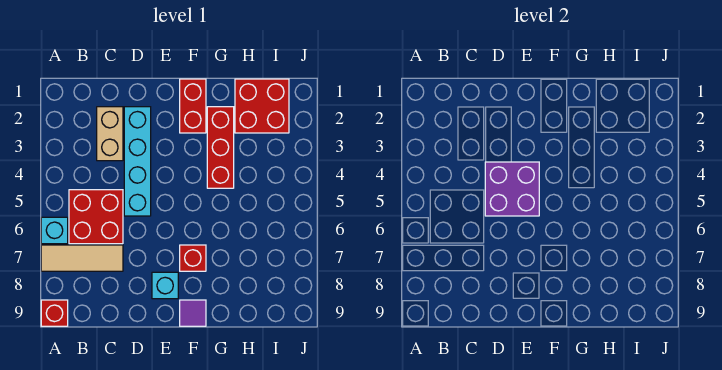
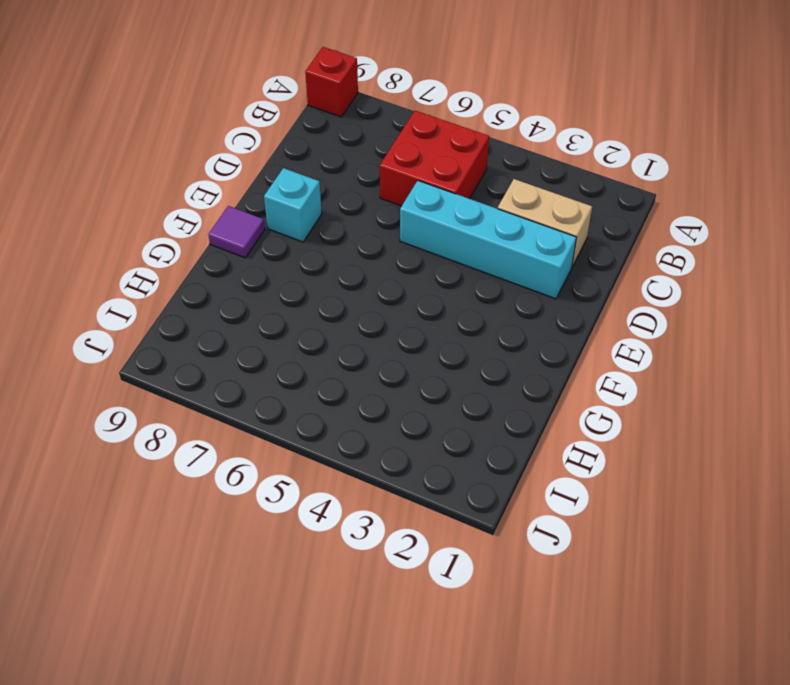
none -> cyan brick A6 level 1
none -> tan tile A7:C7 level 1
none -> red brick F1:F2 level 1

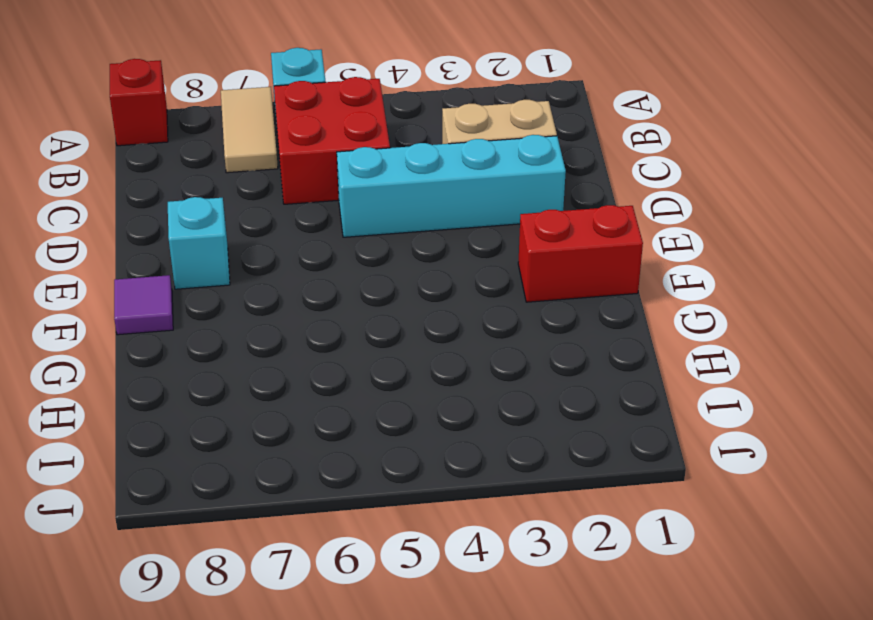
tan tile A7:B7 level 1 -> tan tile A7:C7 level 1
none -> red brick F7 level 1
none -> red brick G2:G4 level 1
none -> red brick H1:I2 level 1

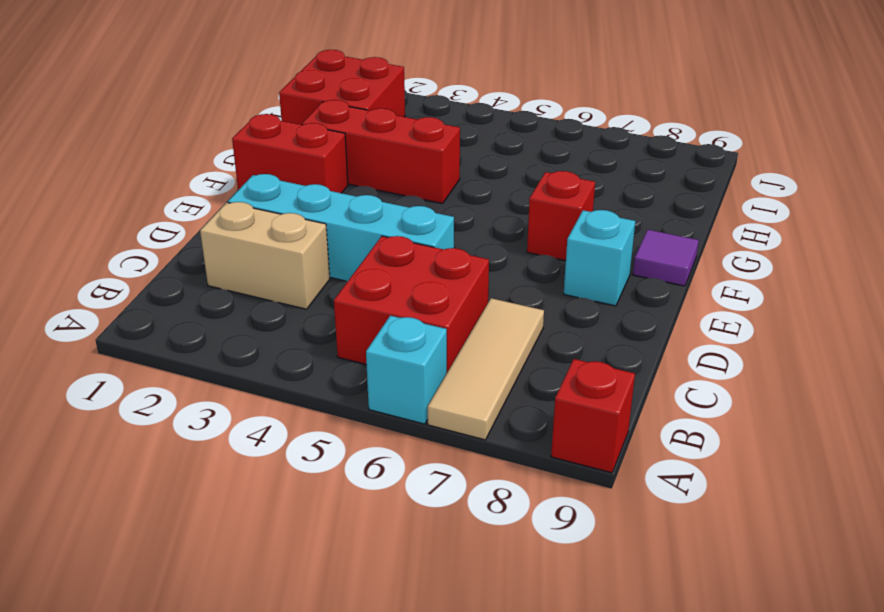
none -> purple brick D4:E5 level 2

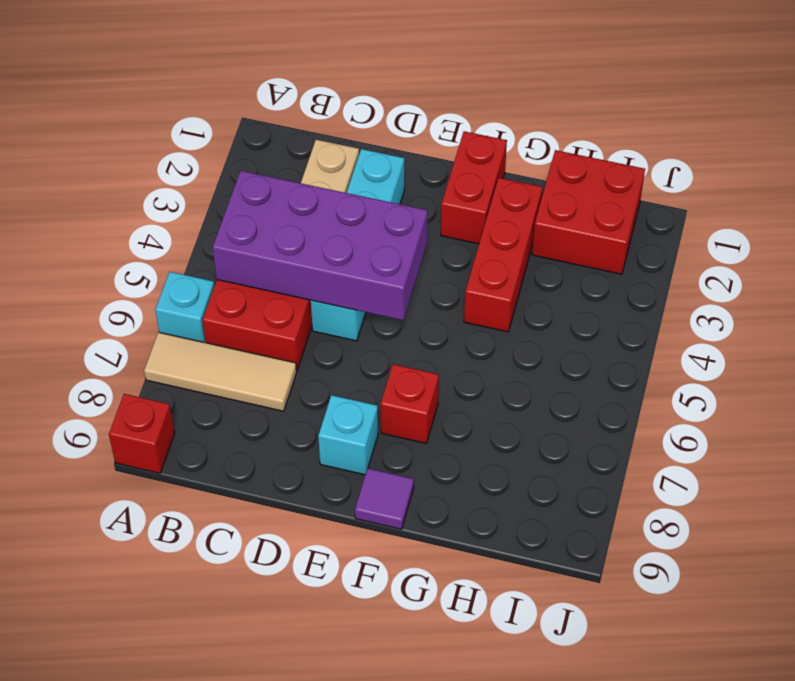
purple brick B4:E5 level 2 -> purple brick D4:E5 level 2

